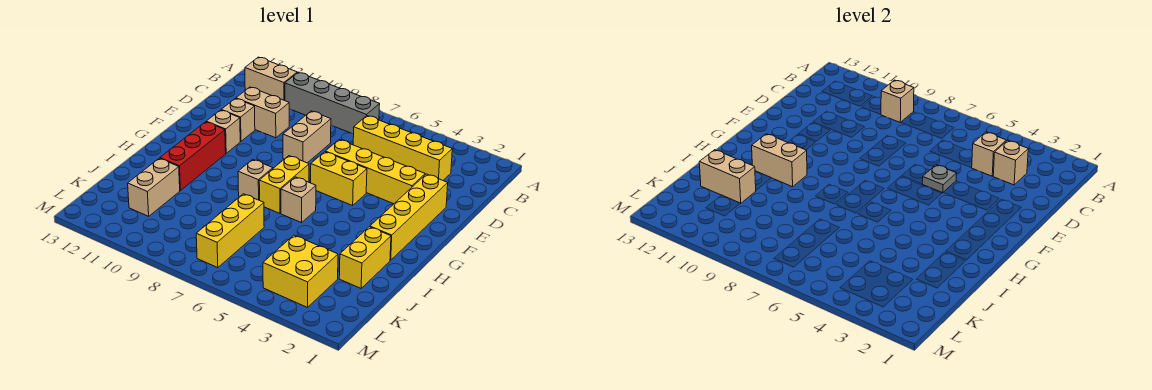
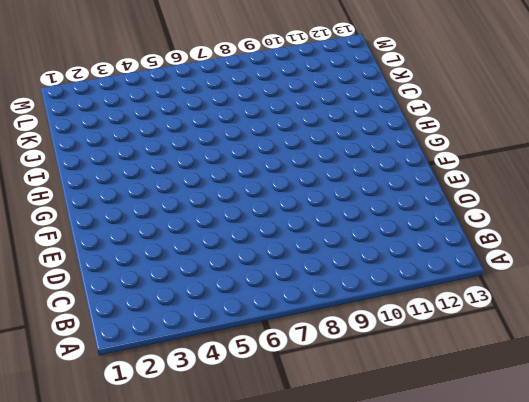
none -> grey brick B7:B10 level 1
none -> tan brick B11:B12 level 1
none -> yellow brick C3:C6 level 1

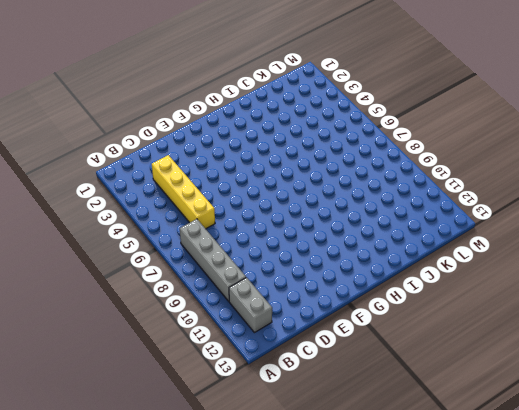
grey brick B11:B12 level 1 -> tan brick B11:B12 level 1
none -> tan brick D8:E8 level 1
none -> tan brick D10:D11 level 1
none -> yellow brick E2:H2 level 1

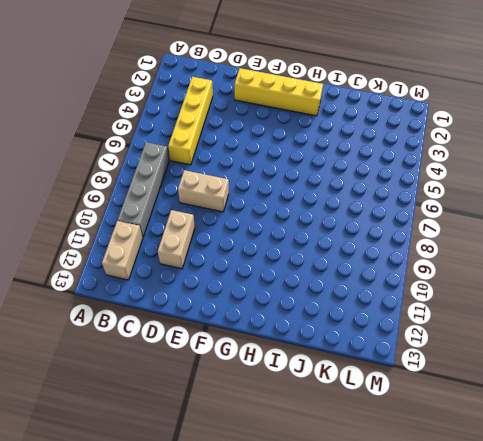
none -> yellow brick E3:E6 level 1
none -> tan brick E11 level 1
none -> yellow brick F5:F6 level 1

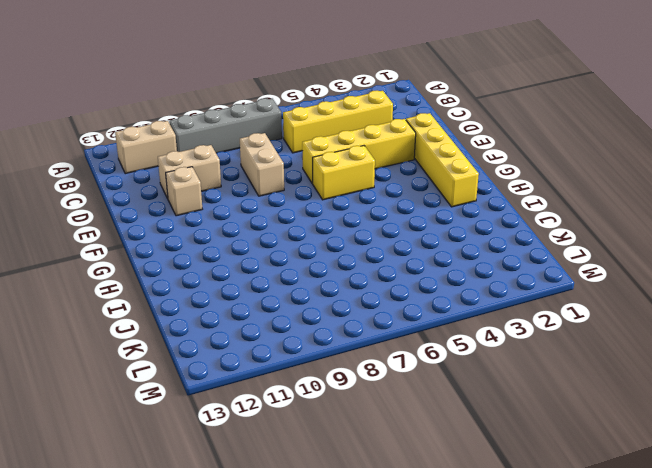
none -> tan brick F11 level 1
none -> yellow brick G7:H7 level 1
none -> red brick G11:I11 level 1

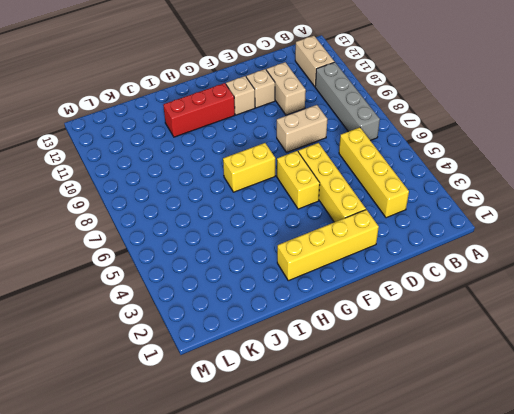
none -> tan brick H6 level 1
none -> tan brick H8 level 1
none -> yellow brick I2:J2 level 1

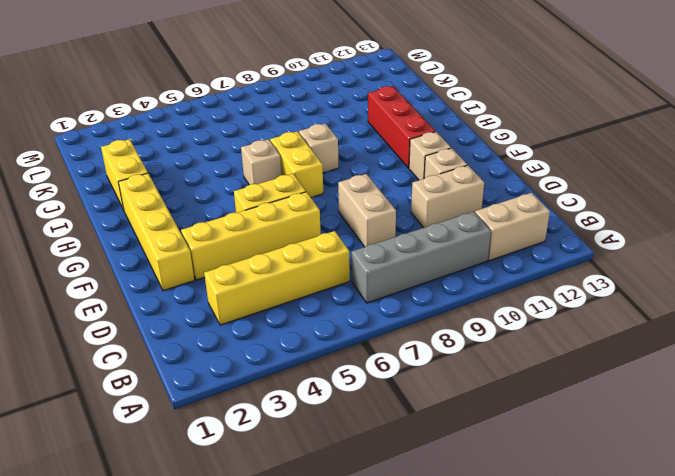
none -> yellow brick J7:L7 level 1
none -> tan brick J11:K11 level 1
none -> yellow brick K3:L4 level 1

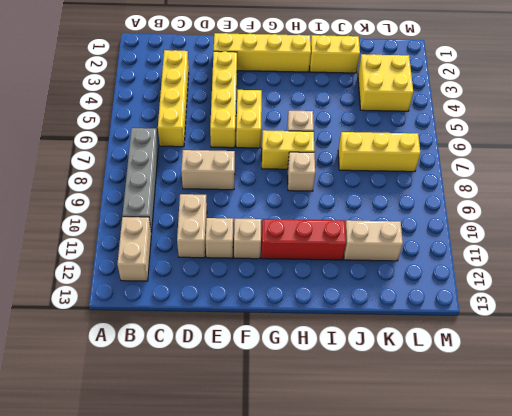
none -> tan brick B9 level 2
none -> tan brick C3 level 2
none -> tan brick C4 level 2

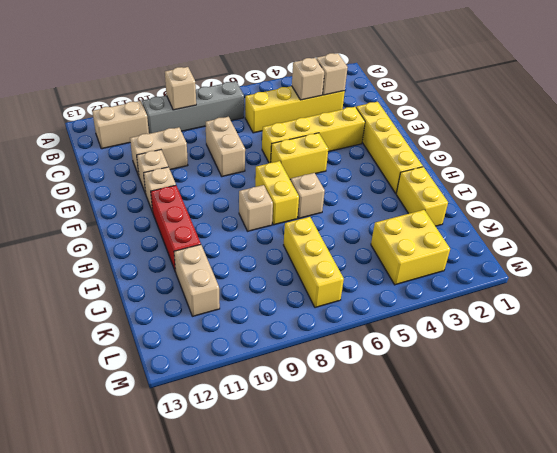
none -> grey plate E5 level 2
none -> tan brick H10:H11 level 2
none -> tan brick J11:J12 level 2

